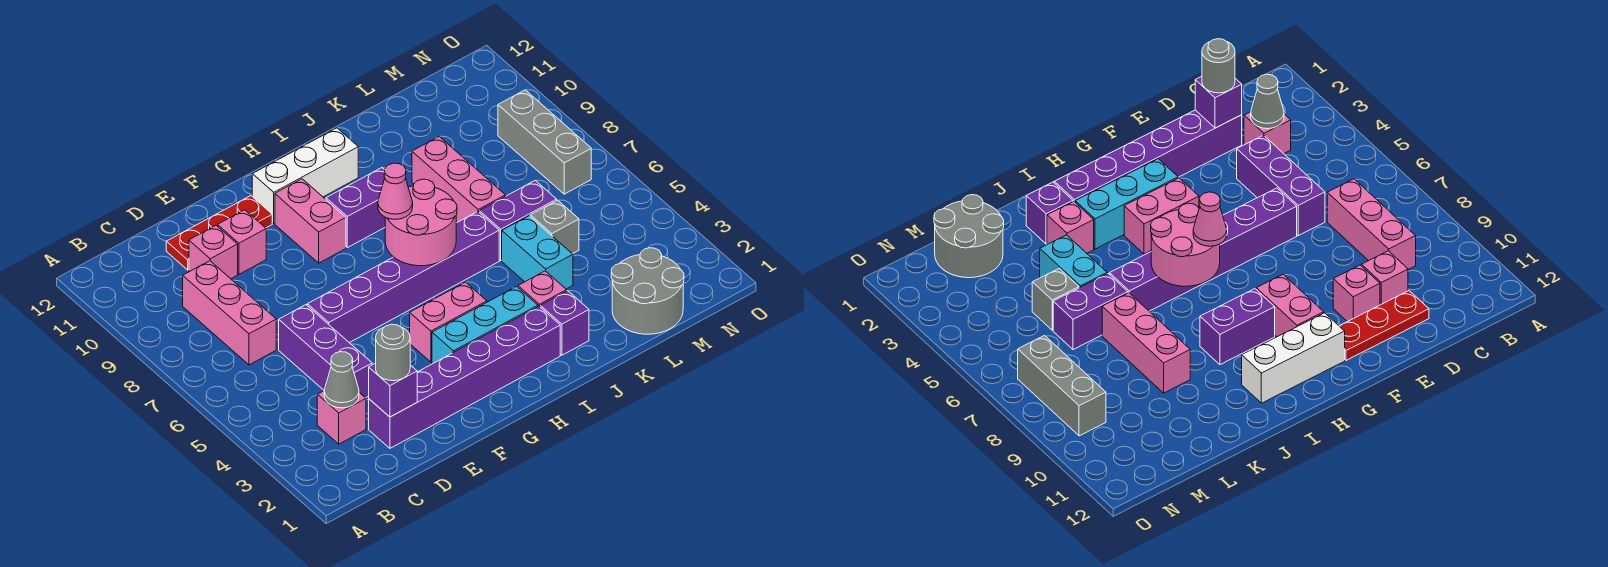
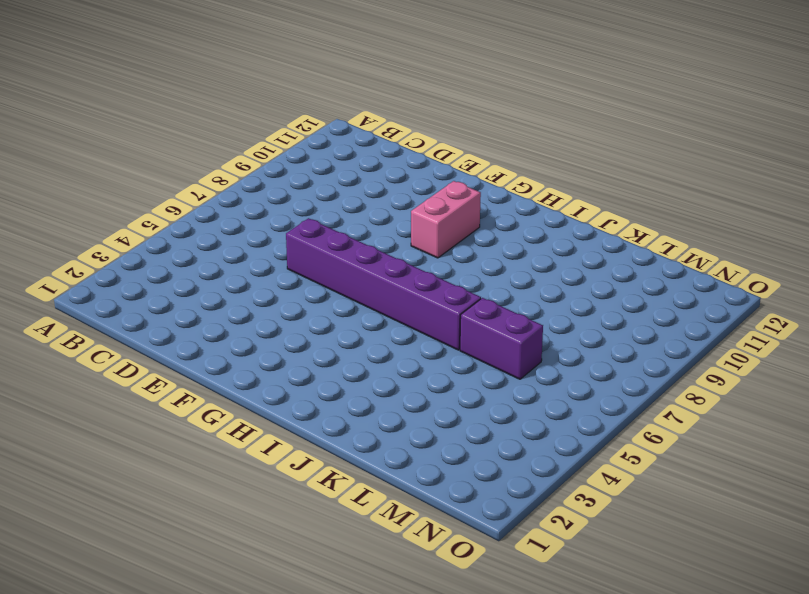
none -> pink brick C3 level 1
none -> pink brick C7:C9 level 1
none -> purple brick D2:I2 level 1

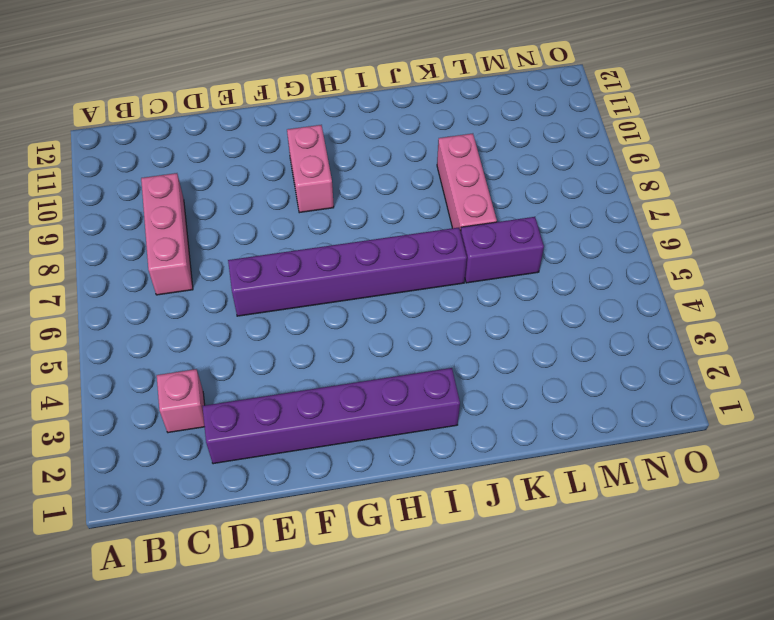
none -> purple brick D4:D6 level 1
none -> pink brick D10 level 1
none -> red plate D11:F11 level 1

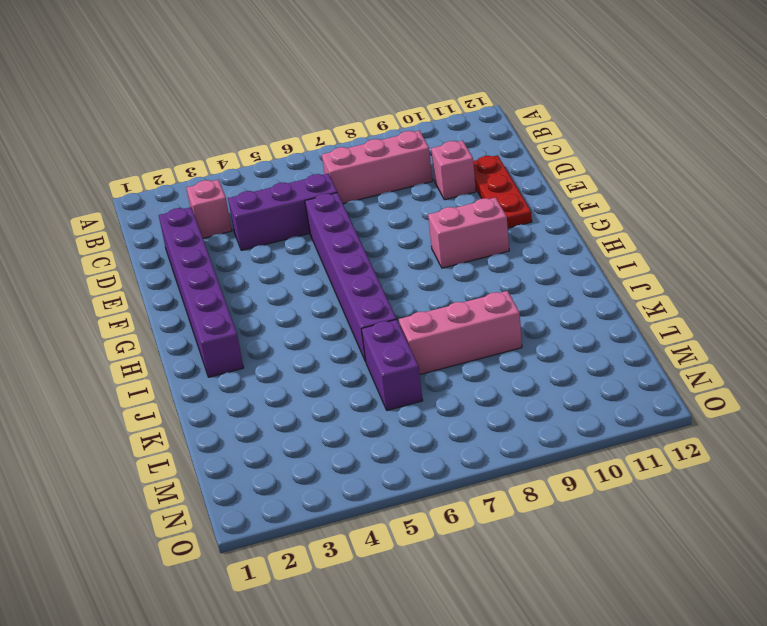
none -> pink brick E10 level 1
none -> cyan brick G3:I3 level 1
none -> pink brick G4:H4 level 1

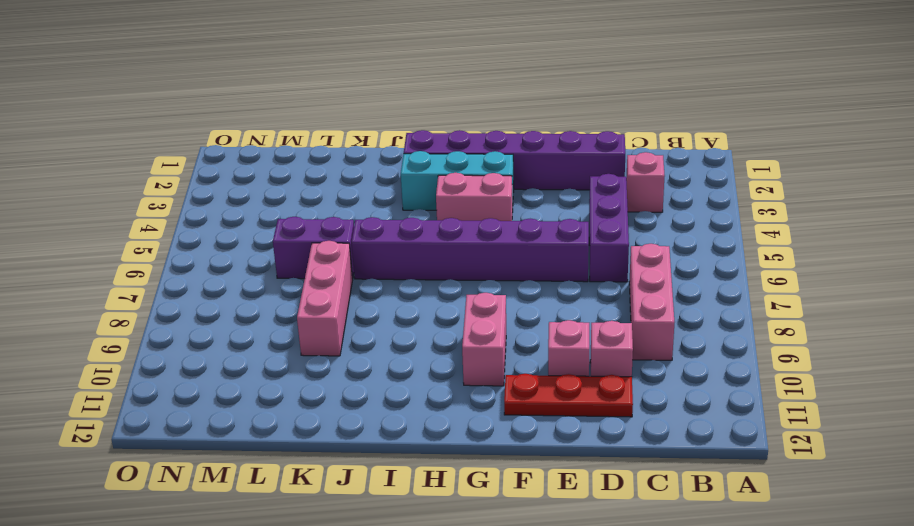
none -> white brick G11:I11 level 1
none -> purple brick H9:I9 level 1
none -> purple brick J2 level 1

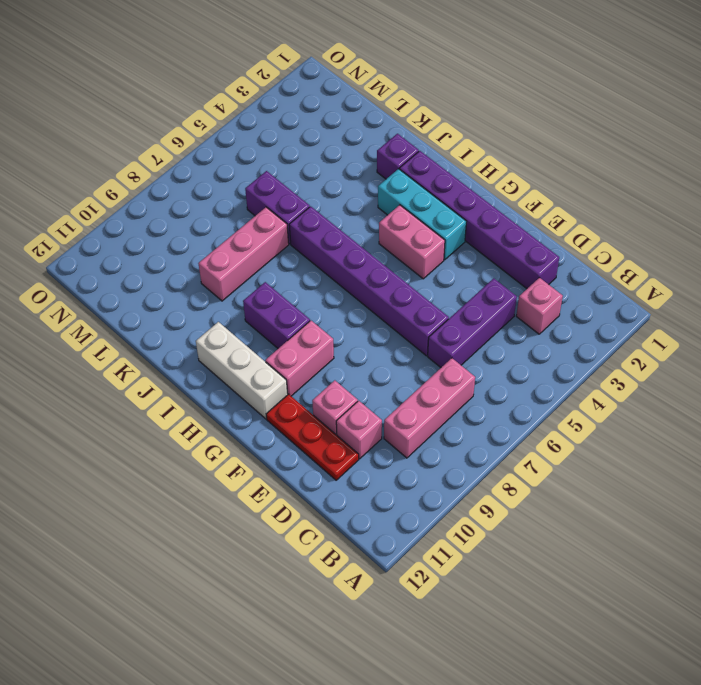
none -> pink brick J3 level 1
none -> cyan brick K4:K5 level 1
none -> grey round brick L1:M2 level 1

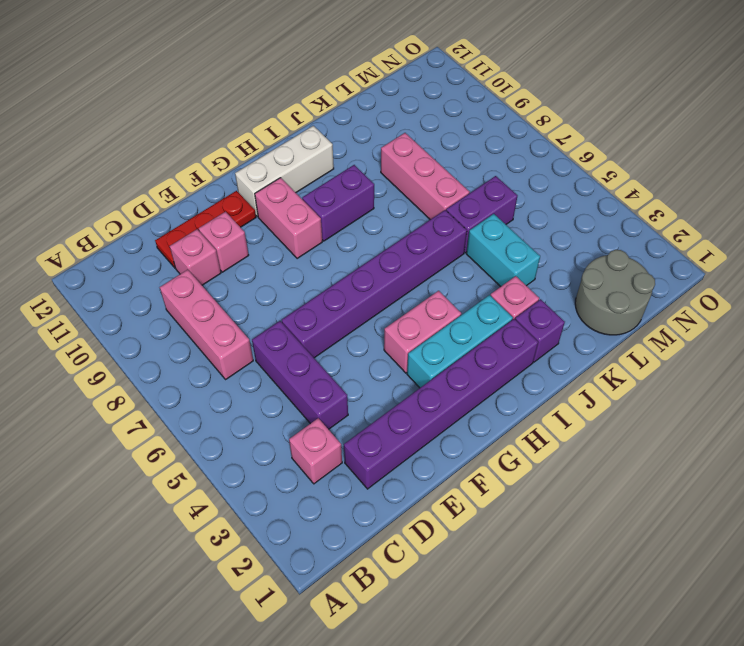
none -> grey brick L5 level 1
none -> grey brick N7:N9 level 1
none -> grey cone C3 level 2

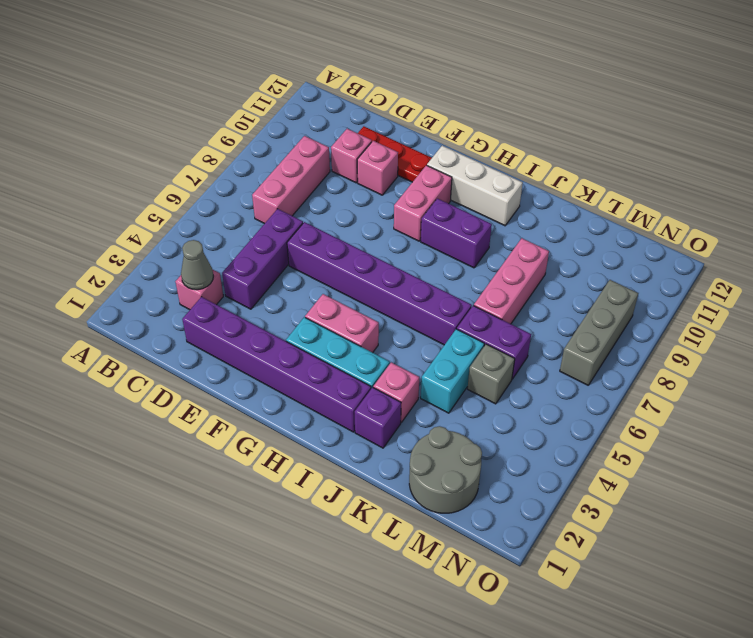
none -> purple brick D2 level 2
none -> pink round brick H6:I7 level 2
none -> grey round brick D2 level 3

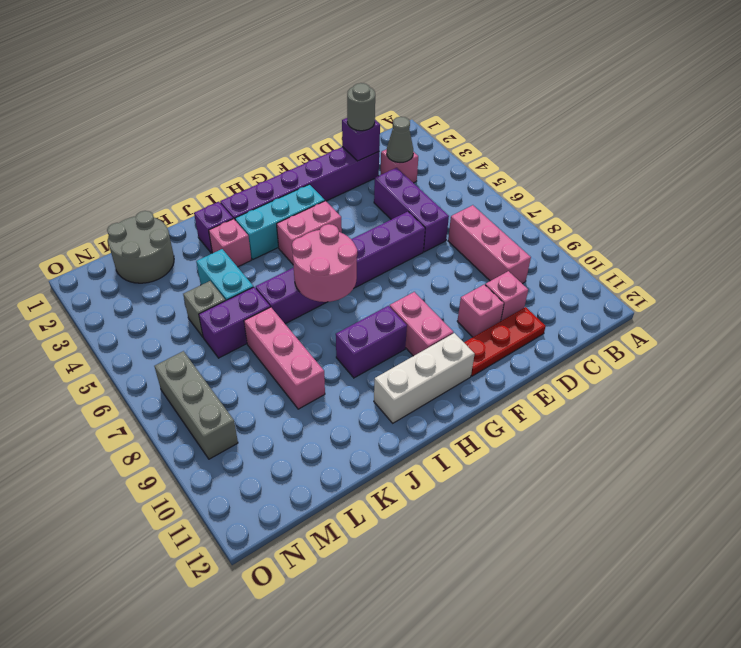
none -> pink cone H7 level 3

